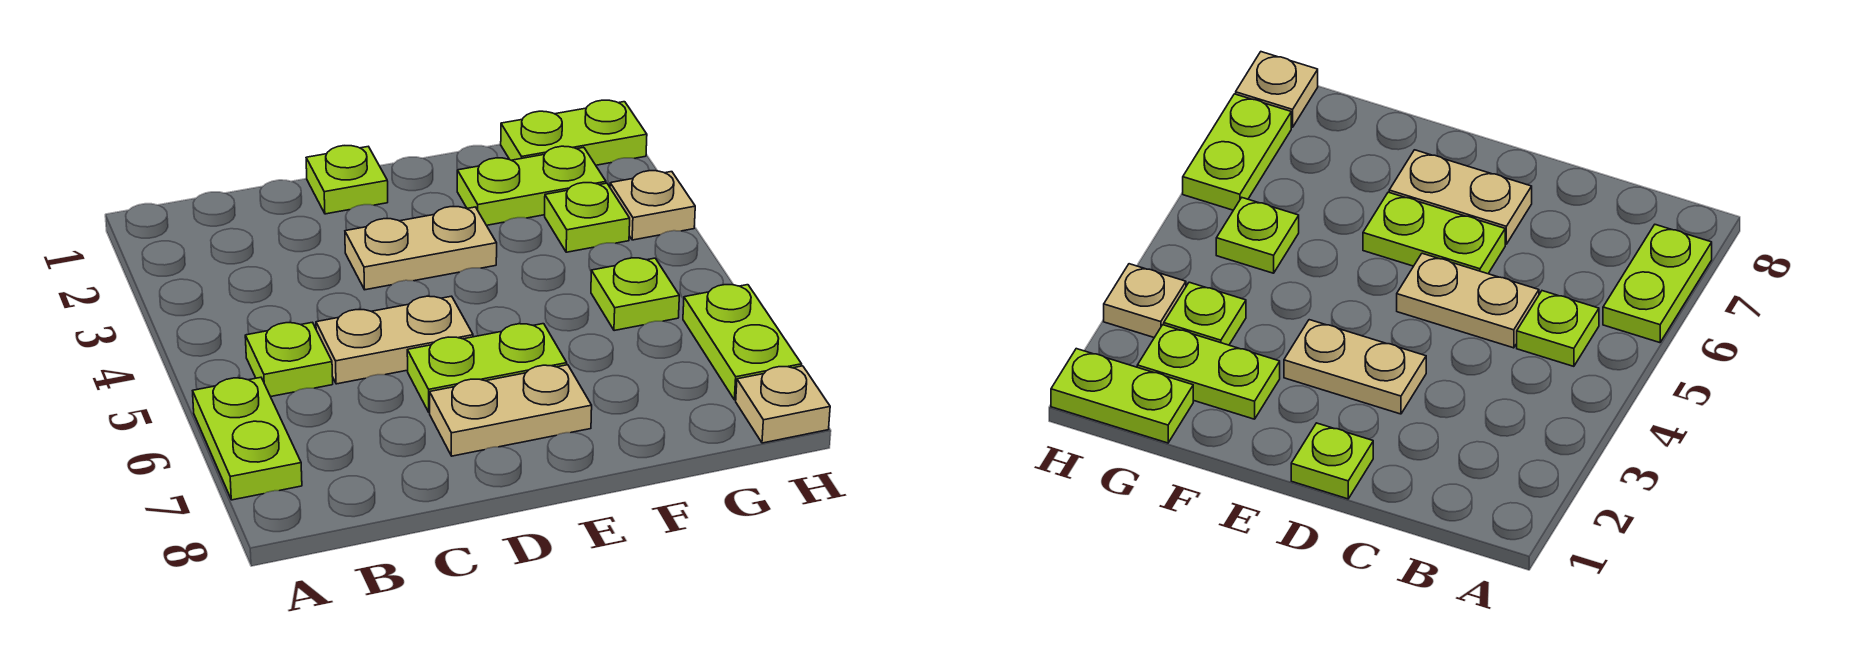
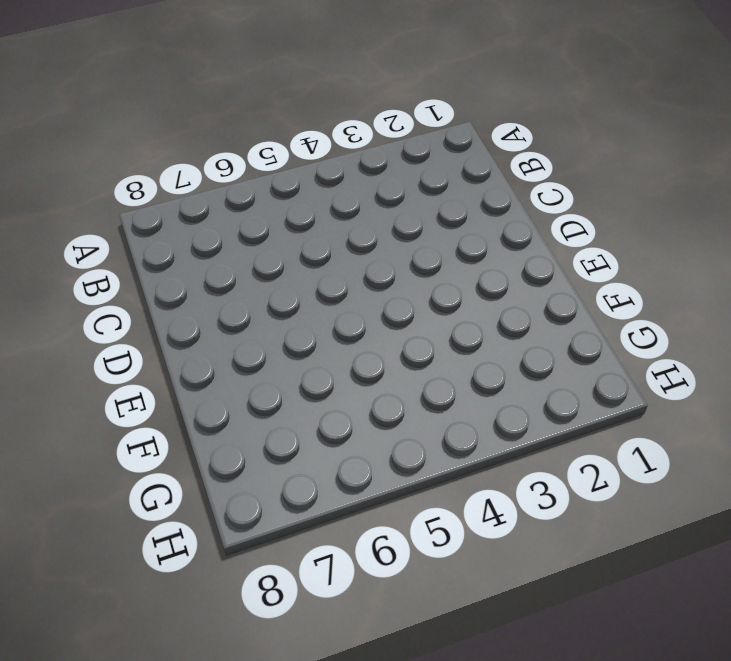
none -> lime plate A6:A7 level 1
none -> lime plate B5 level 1
none -> tan plate C5:D5 level 1

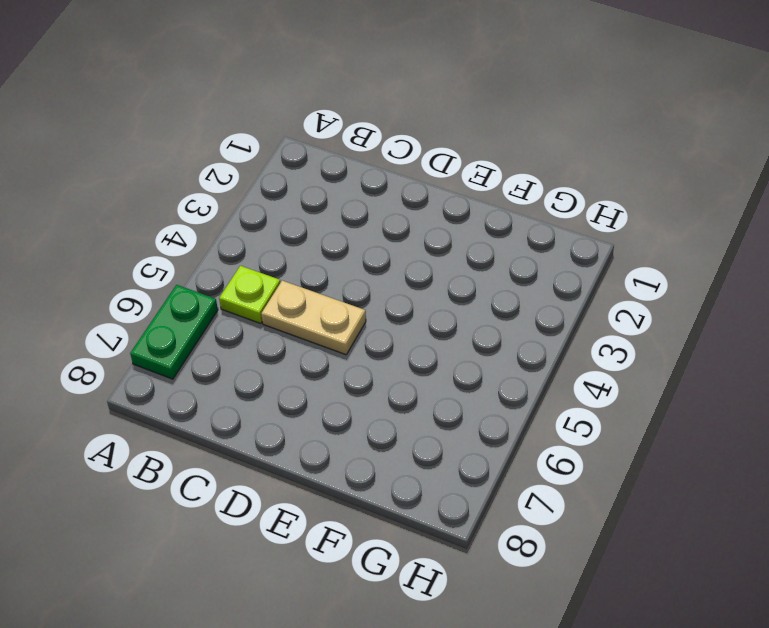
green plate A6:A7 level 1 -> lime plate A6:A7 level 1
none -> lime plate D1 level 1
none -> tan plate D3:E3 level 1
none -> lime plate D6:E6 level 1

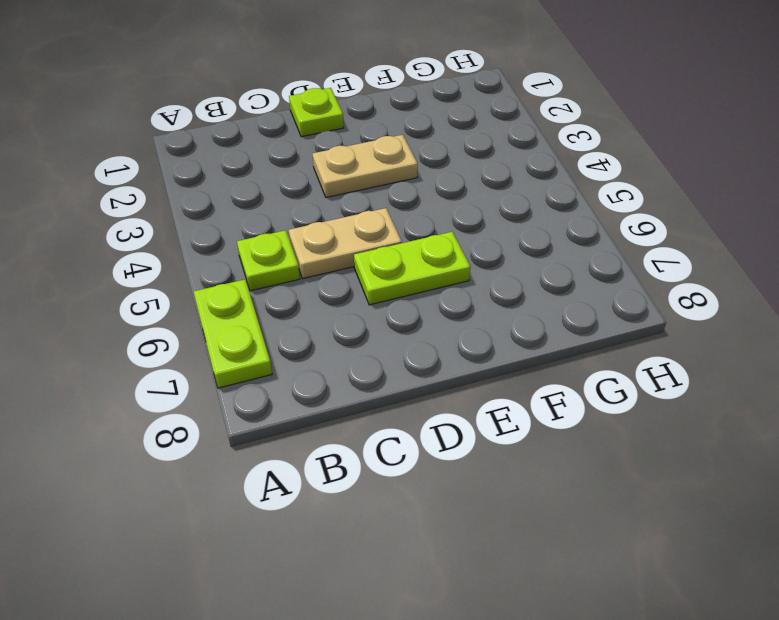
none -> tan plate D7:E7 level 1
none -> lime plate F2:G2 level 1
none -> lime plate G1:H1 level 1

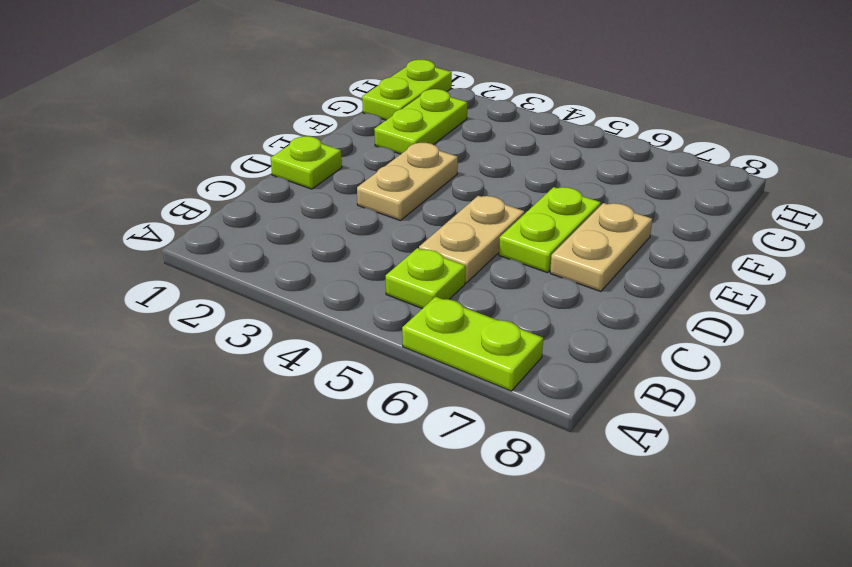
none -> lime plate G3 level 1
none -> lime plate G5 level 1
none -> tan plate H3 level 1

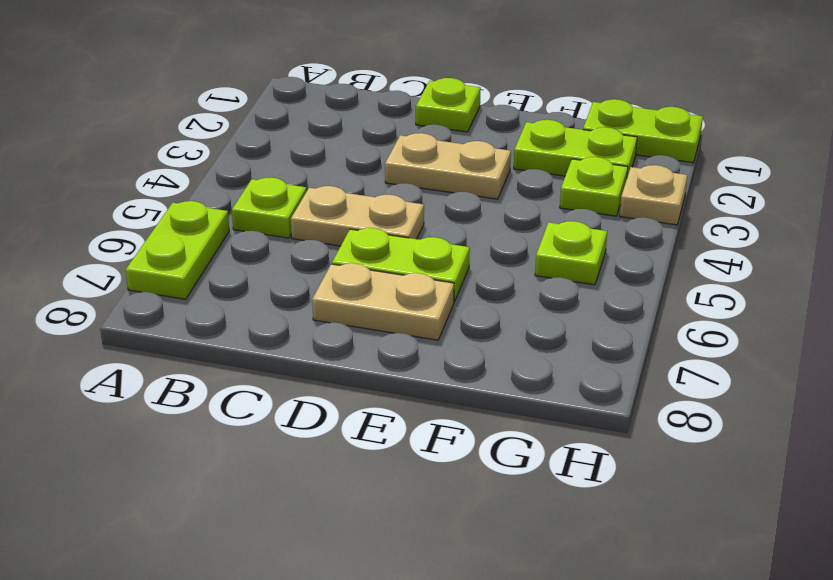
none -> lime plate H6:H7 level 1
none -> tan plate H8 level 1

